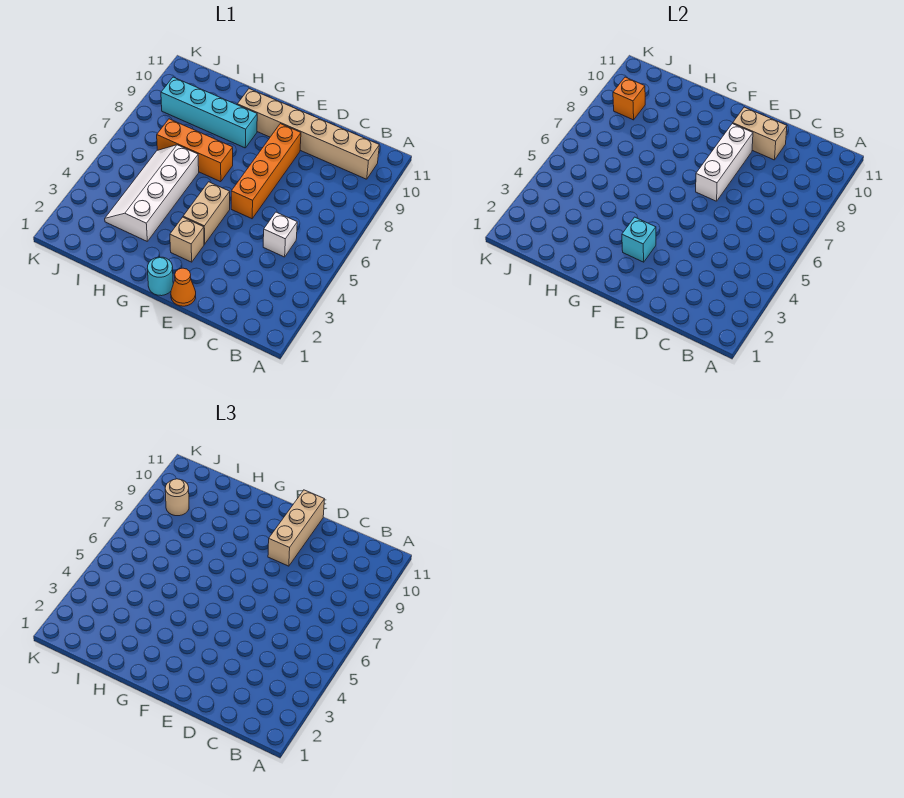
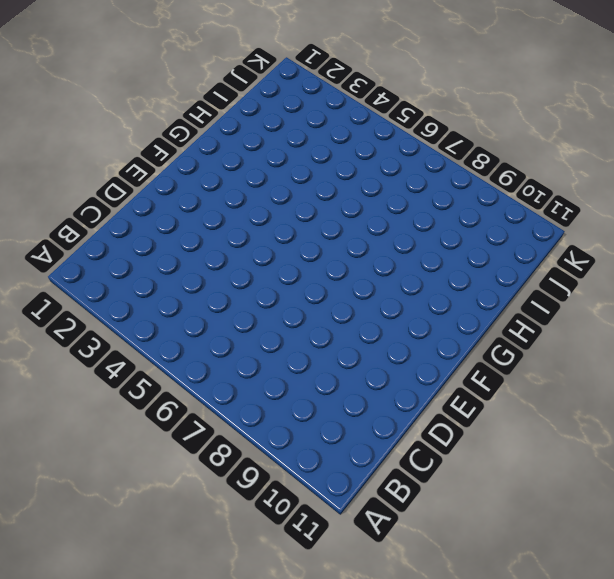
none -> tan brick B10:G10 level 1
none -> white brick C5 level 1
none -> orange cone E1 level 1

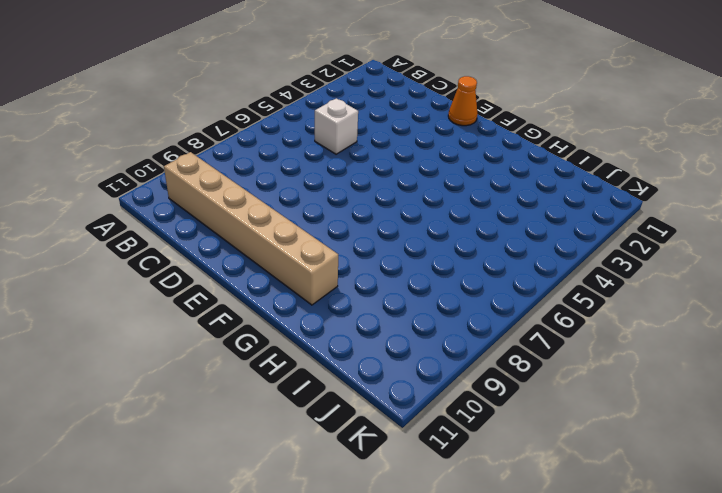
none -> orange brick E6:E9 level 1
none -> cyan round brick F1 level 1
none -> tan brick F3 level 1

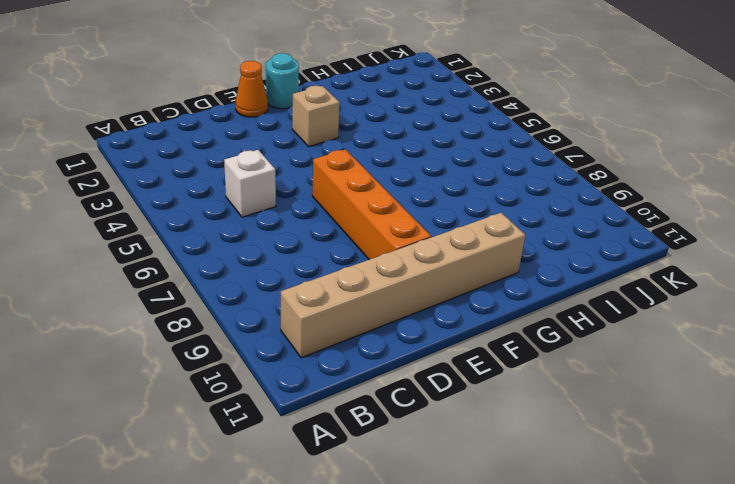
none -> tan brick F4:F5 level 1
none -> orange brick G7:I7 level 1
none -> cyan brick G9:J9 level 1

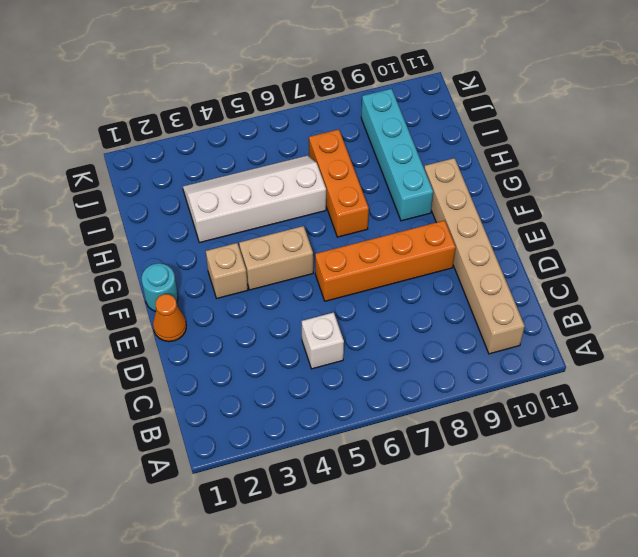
none -> tan brick D10:E10 level 2
none -> white brick E7:E9 level 2
none -> cyan brick F3 level 2

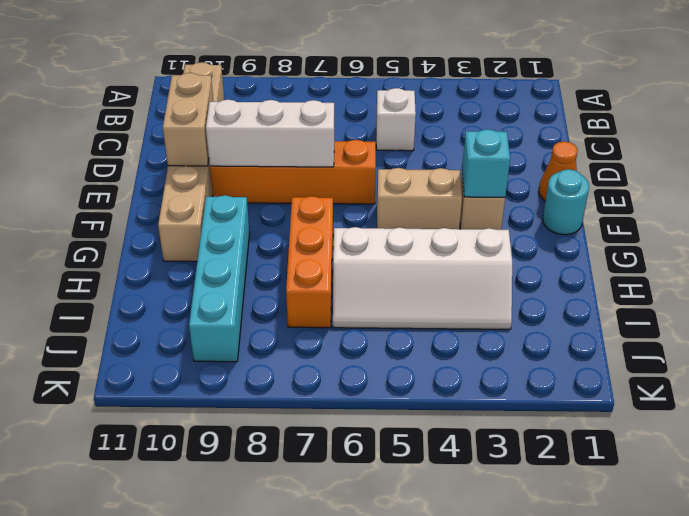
none -> orange brick J9 level 2
none -> tan brick E9:E11 level 3
none -> tan round brick J9 level 3

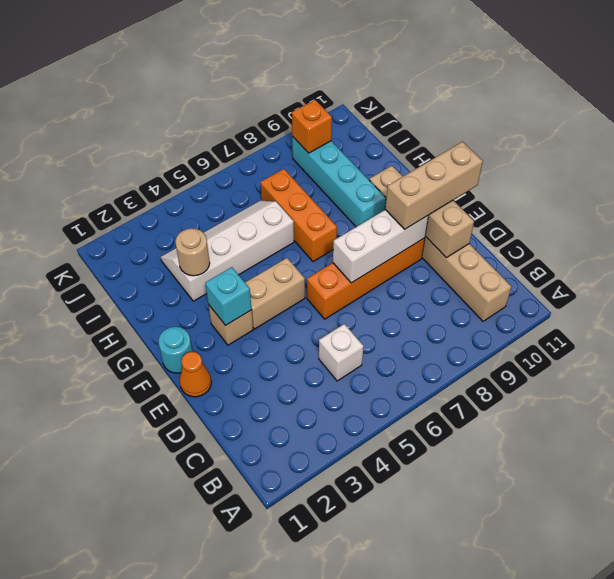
tan round brick H3 level 2 -> tan round brick J9 level 3

